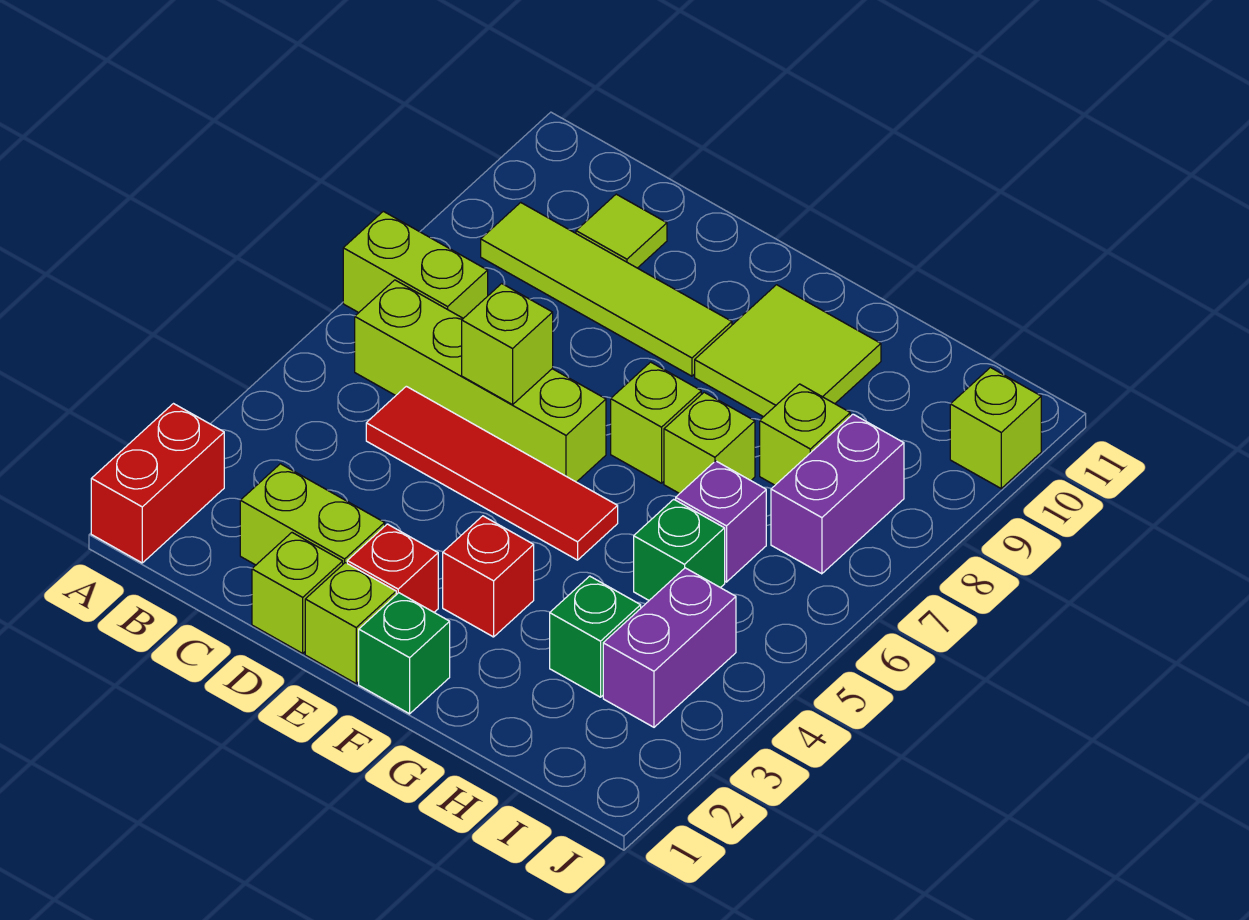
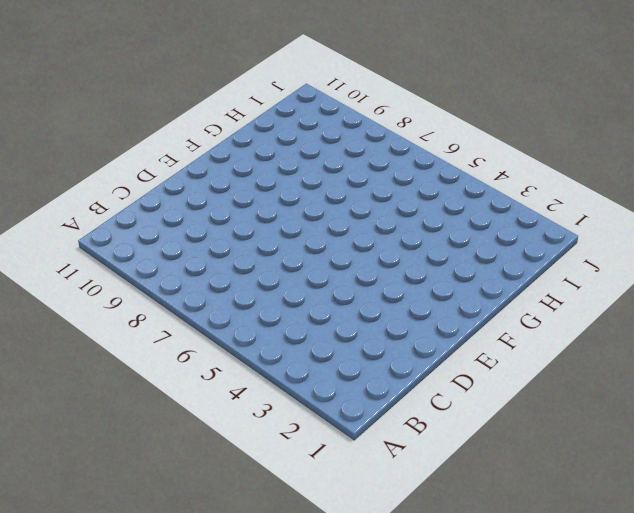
none -> red brick A1:A2 level 1
none -> lime brick A7:B7 level 1
none -> lime brick B6:E6 level 1

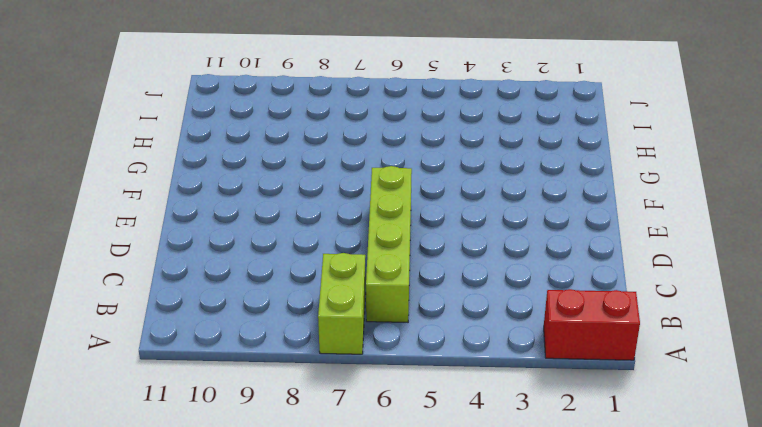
none -> lime tile B9:E9 level 1
none -> lime brick C2:D2 level 1
none -> red tile C5:F5 level 1

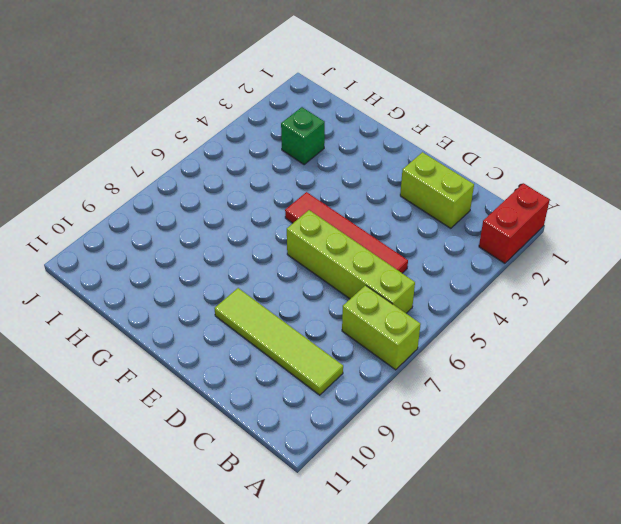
none -> lime tile C10 level 1
none -> lime brick D1 level 1
none -> lime brick E1 level 1

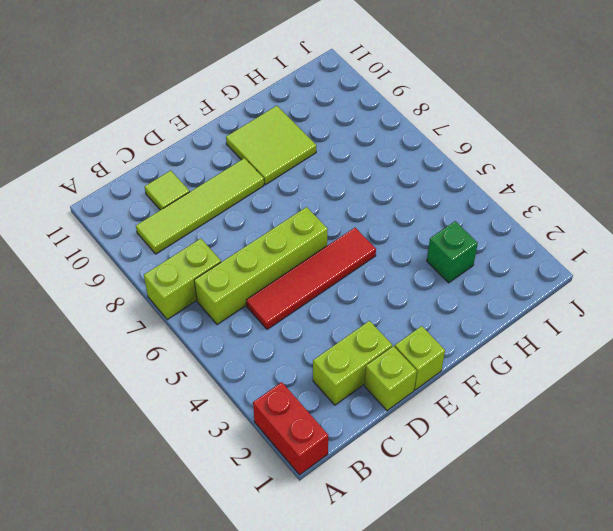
none -> red brick E2 level 1
none -> green brick F1 level 1
none -> red brick F3 level 1

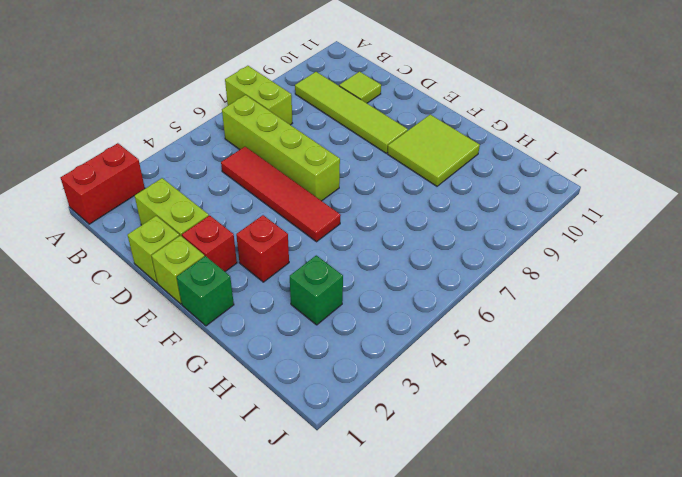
none -> lime brick F7 level 1
none -> lime brick G7 level 1
none -> green brick H5 level 1

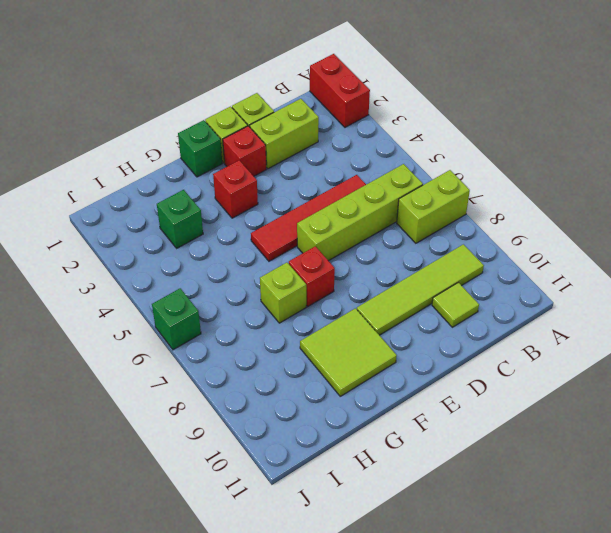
red brick F7 level 1 -> lime brick F7 level 1
green brick J6 level 1 -> green brick H5 level 1
none -> purple brick H6 level 1
none -> lime brick H8 level 1
none -> purple brick I3:I4 level 1

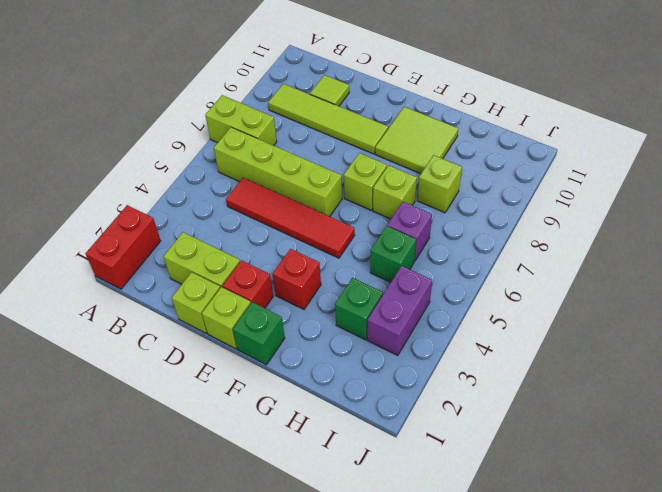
none -> purple brick I7:I8 level 1
none -> lime brick J10 level 1
none -> lime brick D6 level 2

